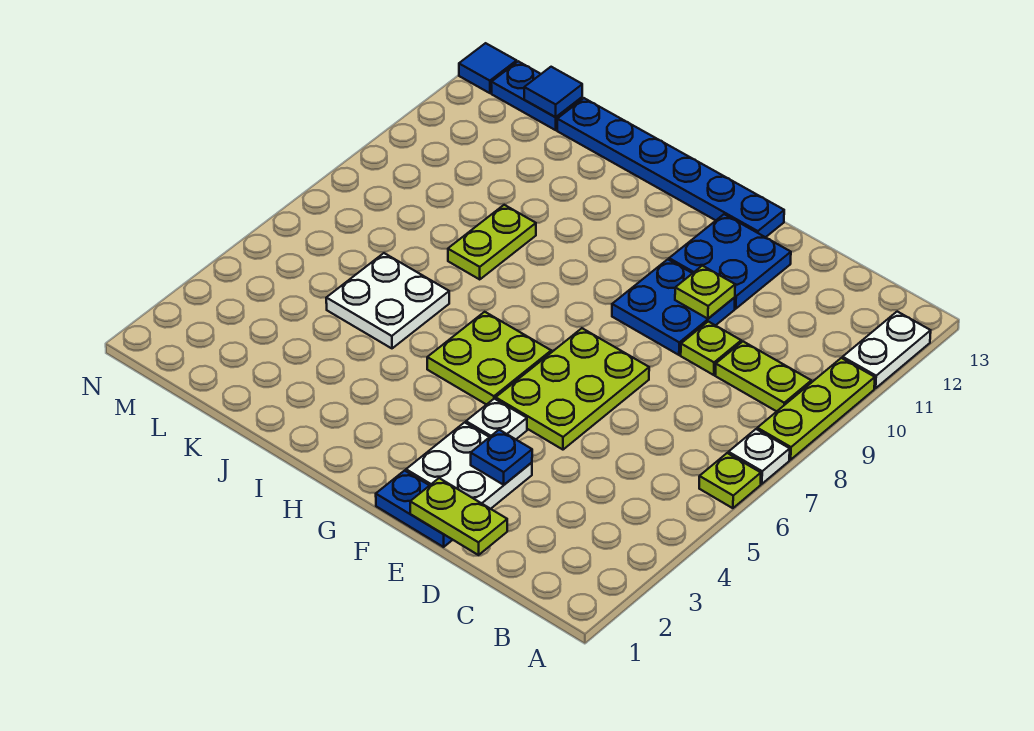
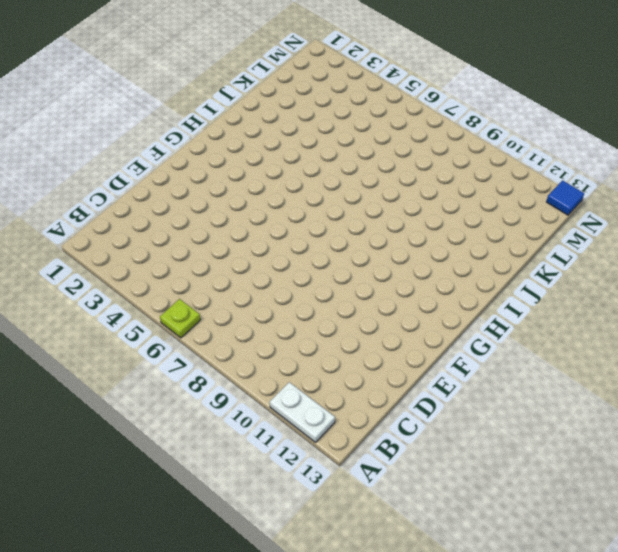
none -> white plate A7 level 1
none -> lime plate A8:A10 level 1
none -> lime plate B9:C9 level 1

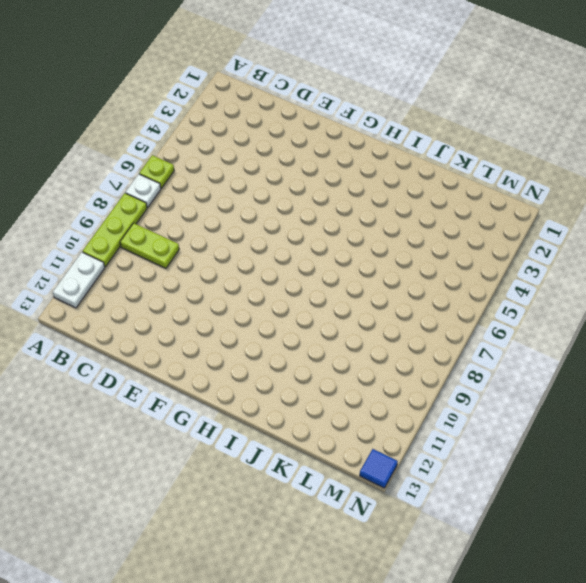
none -> lime plate D9 level 1
none -> blue plate E1:F1 level 1
none -> white plate E2:F3 level 1

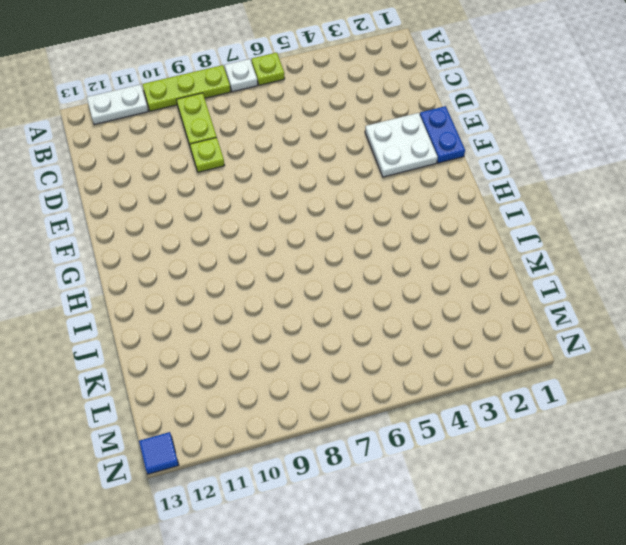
none -> lime plate E5:F7 level 1
none -> blue plate E9:F10 level 1
none -> blue plate E11:F12 level 1

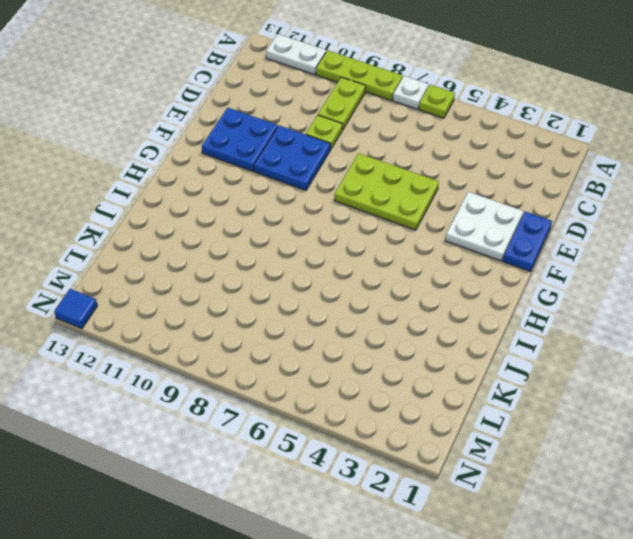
none -> white plate F4 level 1
none -> blue plate F13:K13 level 1
none -> lime plate G5:H6 level 1

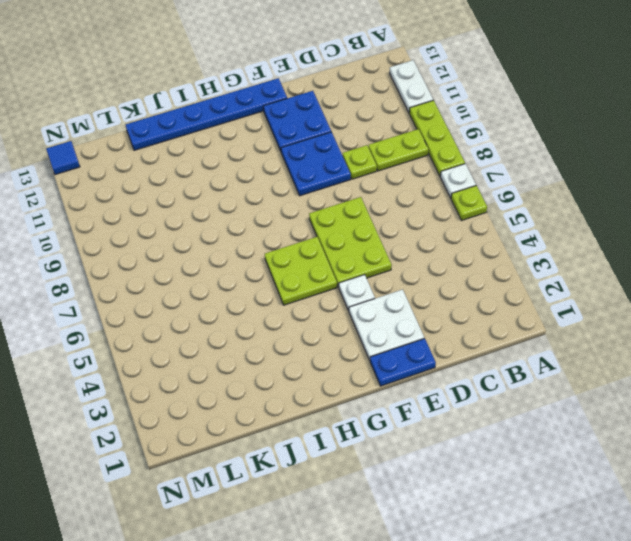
none -> white plate J5:K6 level 1
none -> lime plate J8:J9 level 1
none -> blue plate L13:M13 level 1

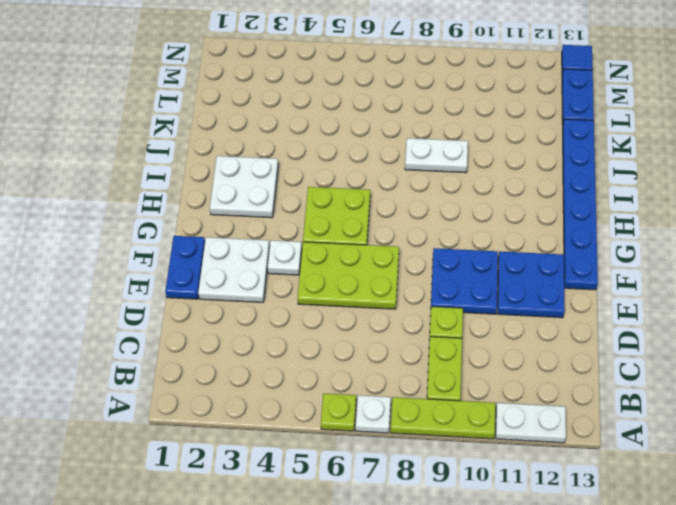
white plate H2:I3 level 1 -> white plate J5:K6 level 1
white plate J8:J9 level 1 -> lime plate J8:J9 level 1
none -> lime plate D1:E1 level 2
none -> blue plate E3 level 2
none -> lime plate E10 level 2

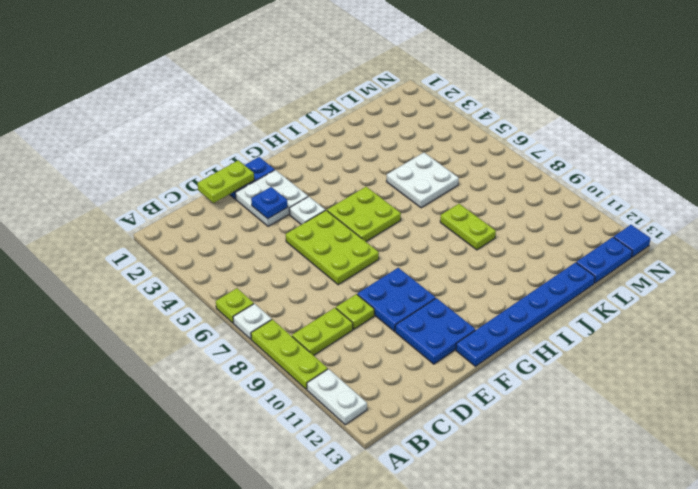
none -> lime plate E10 level 2
none -> blue tile L13 level 2

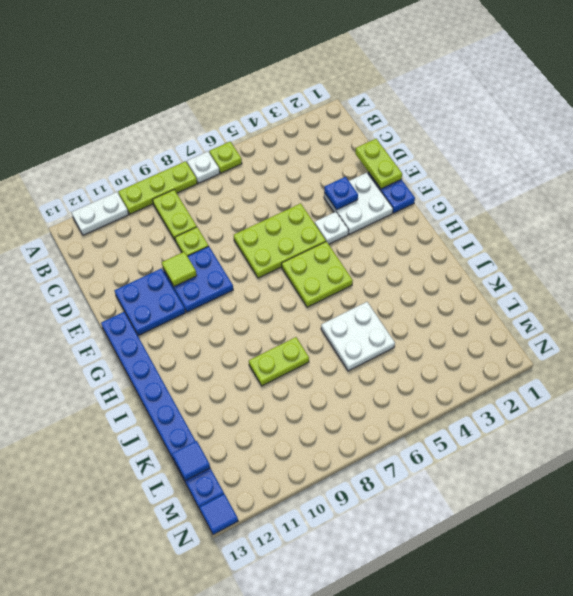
lime tile E10 level 2 -> lime plate E10 level 2

